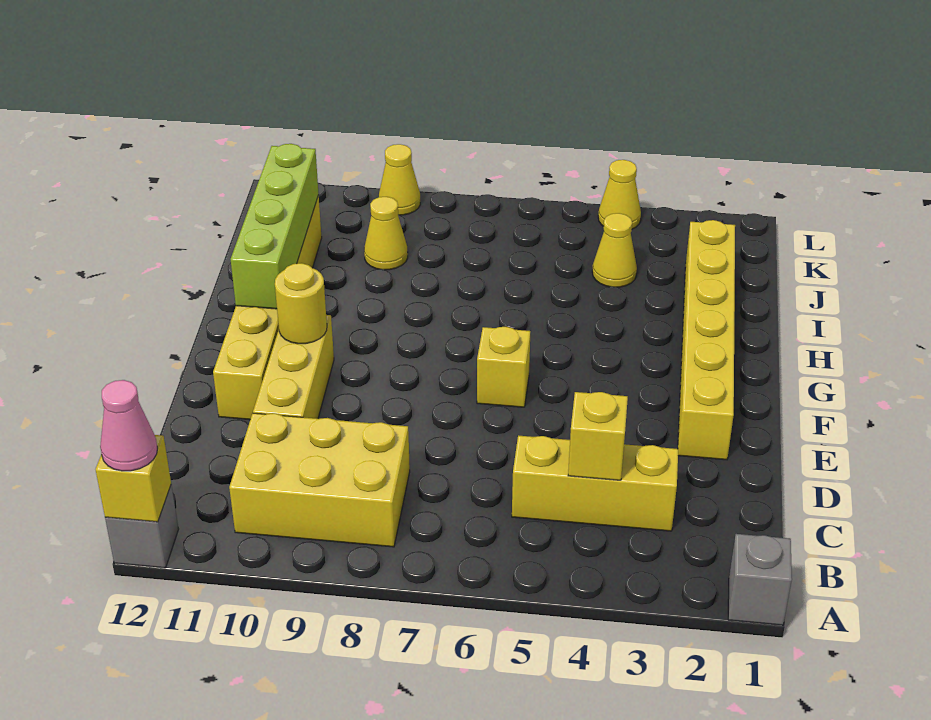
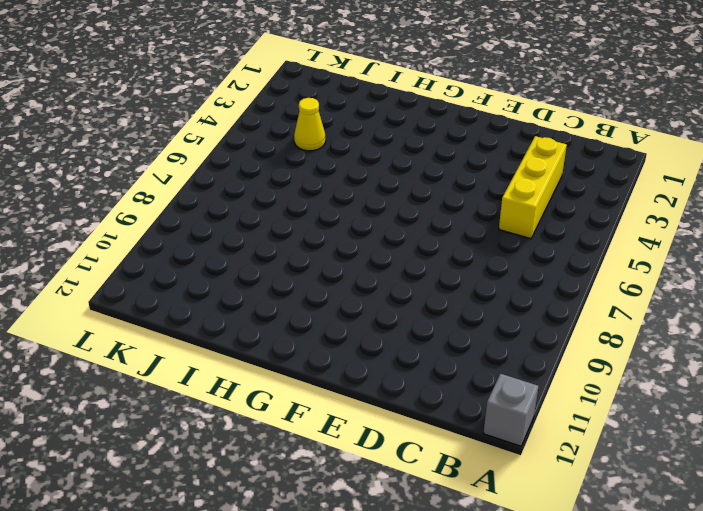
none -> grey brick A1 level 1
none -> yellow brick B8:C10 level 1
none -> yellow brick D10:F10 level 1

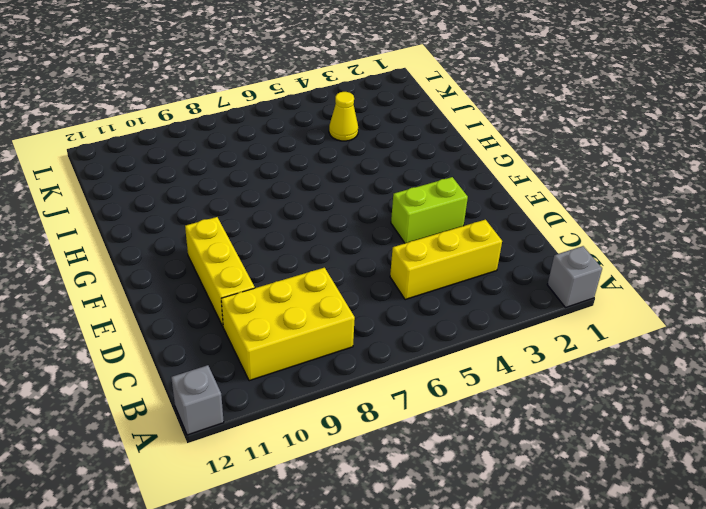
lime brick E3:E4 level 1 -> none
none -> yellow brick E2:J2 level 1
none -> yellow brick E11:J11 level 1
none -> yellow brick F6 level 1

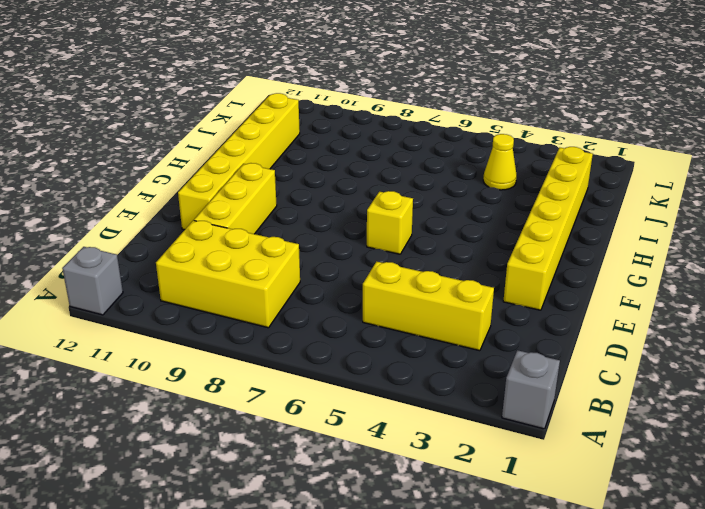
none -> yellow cone J9 level 1
none -> yellow cone L4 level 1
none -> yellow cone L9 level 1

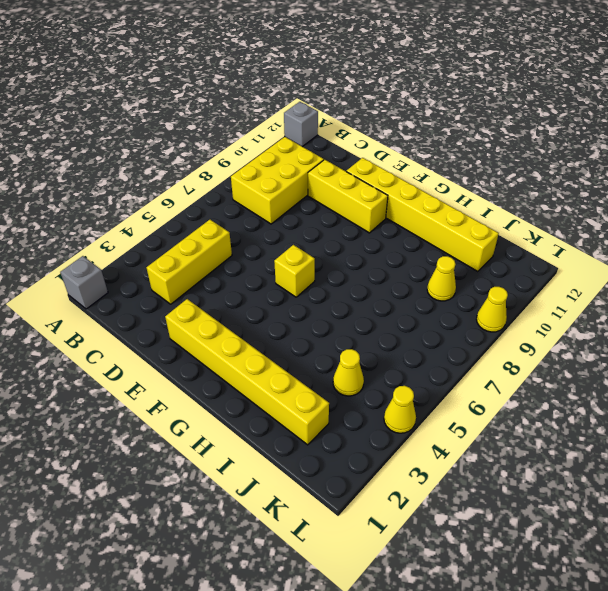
none -> yellow brick A12 level 2
none -> yellow brick C4 level 2
none -> yellow round brick F10 level 2

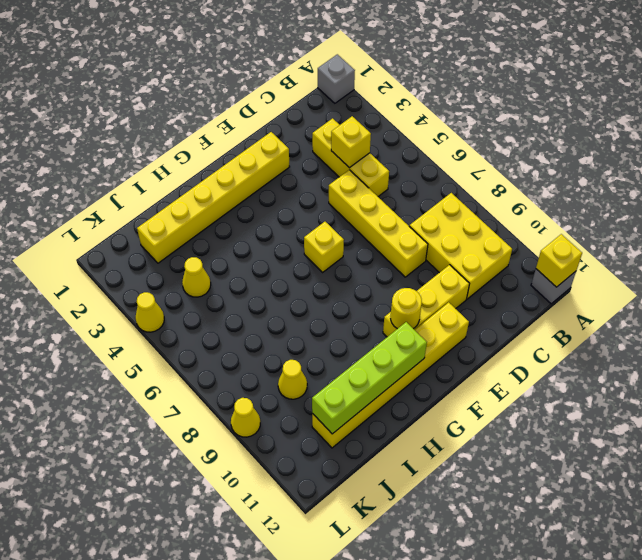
yellow brick D5:D8 level 1 -> none
none -> pink cone A12 level 3

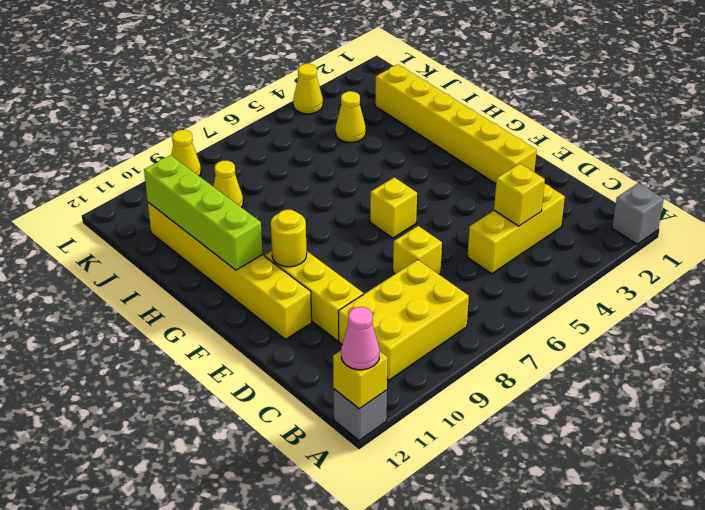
yellow brick D7 level 1 -> none

